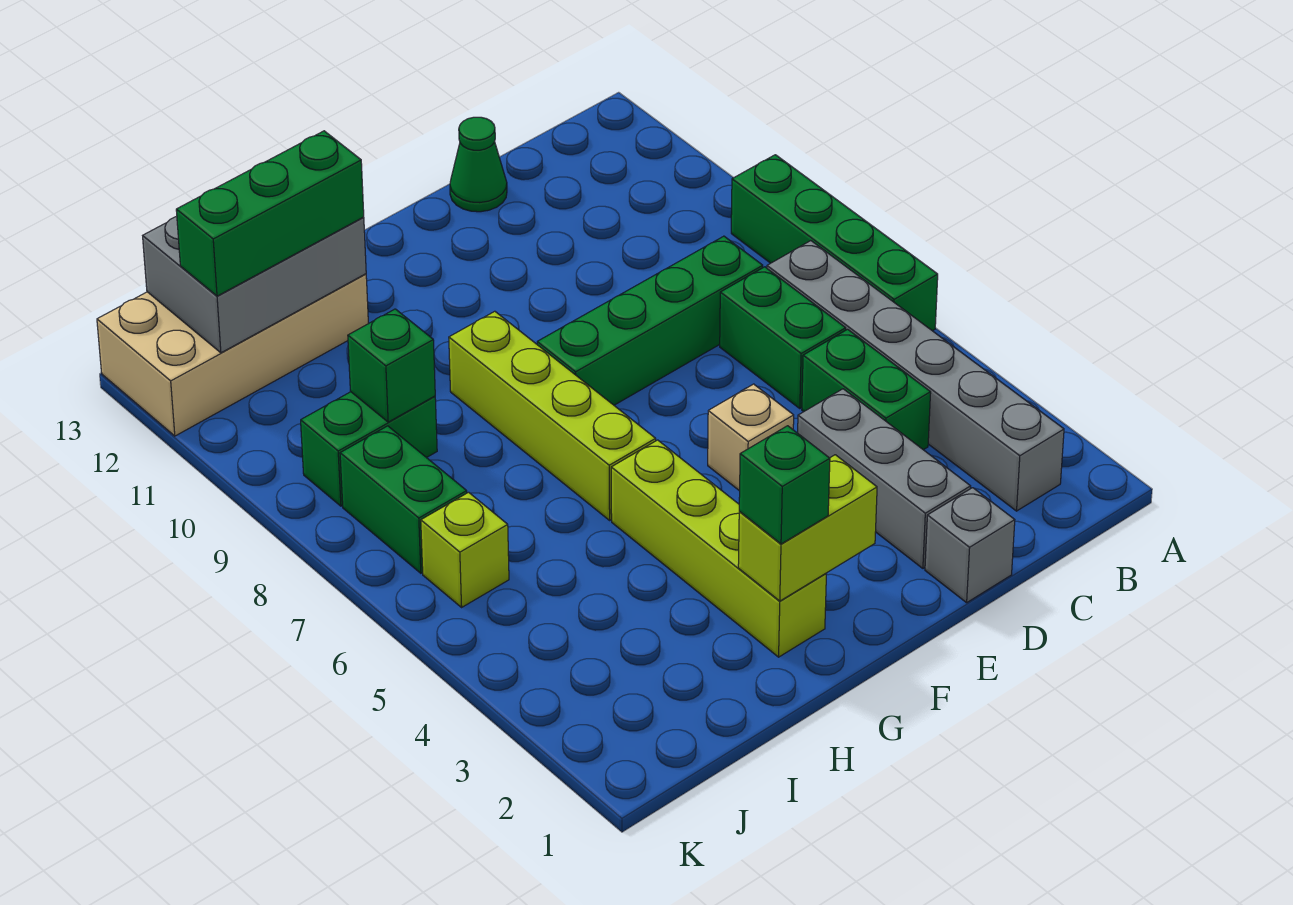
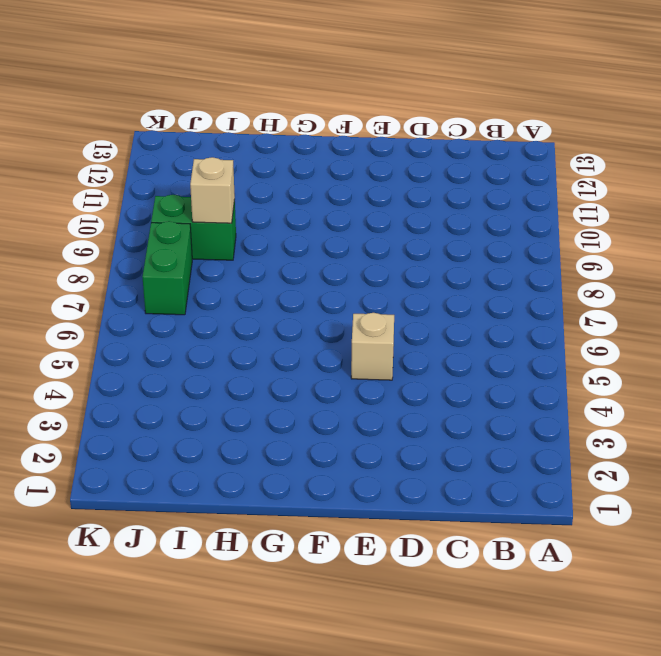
tan brick I9 level 2 -> green brick I9 level 2
none -> green brick A6:A9 level 1
none -> grey brick B2:B7 level 1
none -> green brick C4:C5 level 1

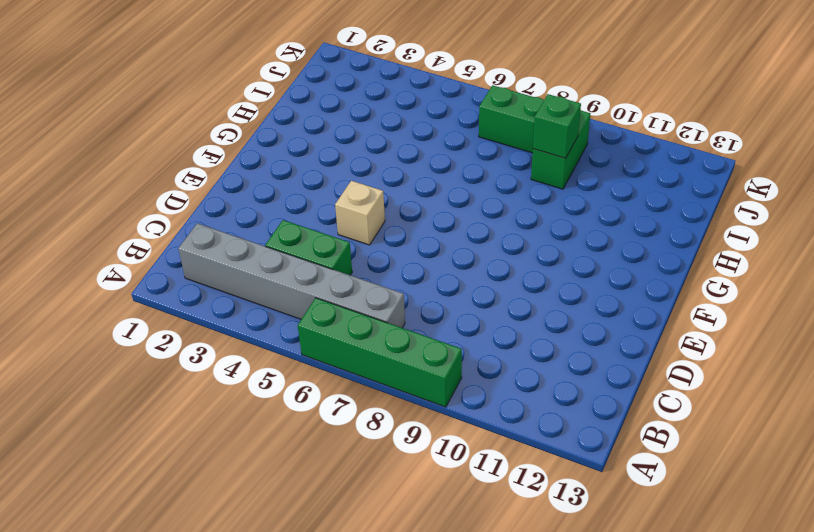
none -> green brick C6:C7 level 1
none -> green brick C8:F8 level 1
none -> grey brick D1 level 1

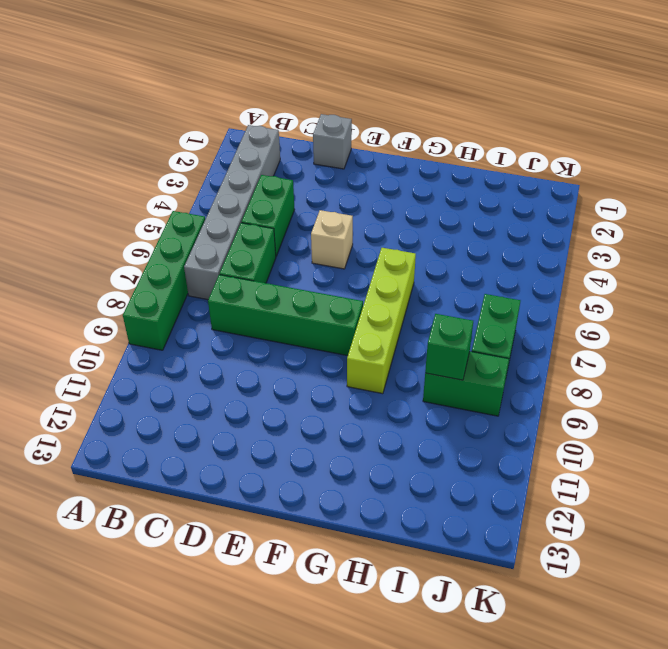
none -> grey brick D2:D4 level 1
none -> green cone D13 level 1
none -> lime brick G2:G5 level 1

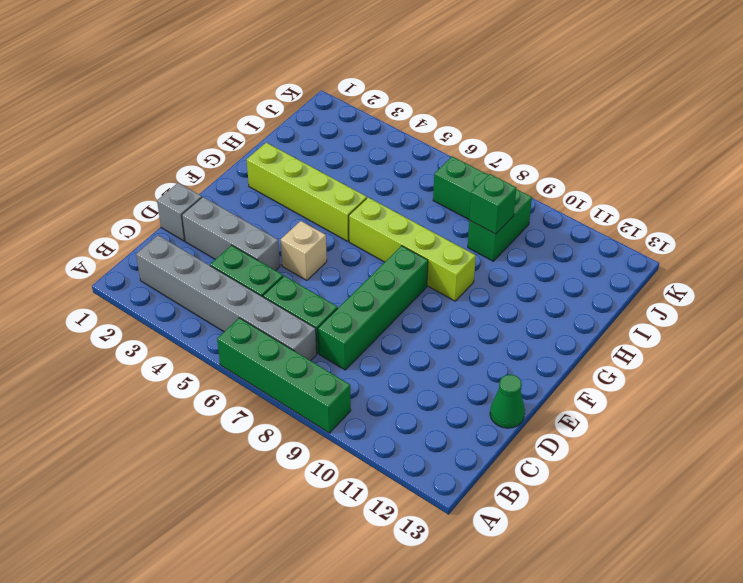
none -> tan brick H12:K13 level 1
none -> lime brick J6 level 1
none -> lime brick F2:G2 level 2

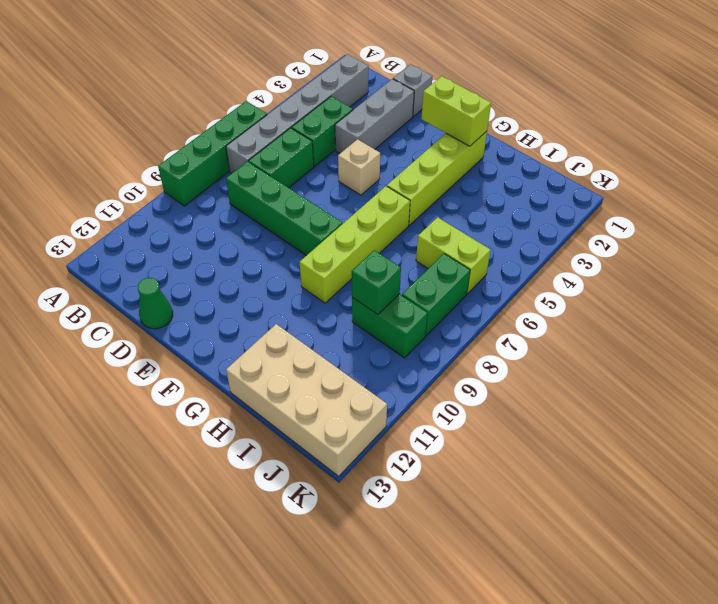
lime brick I6:J6 level 1 -> lime brick J6 level 1
none -> grey brick H12:J13 level 2
none -> green brick G2 level 3
none -> green brick H12:J12 level 3

